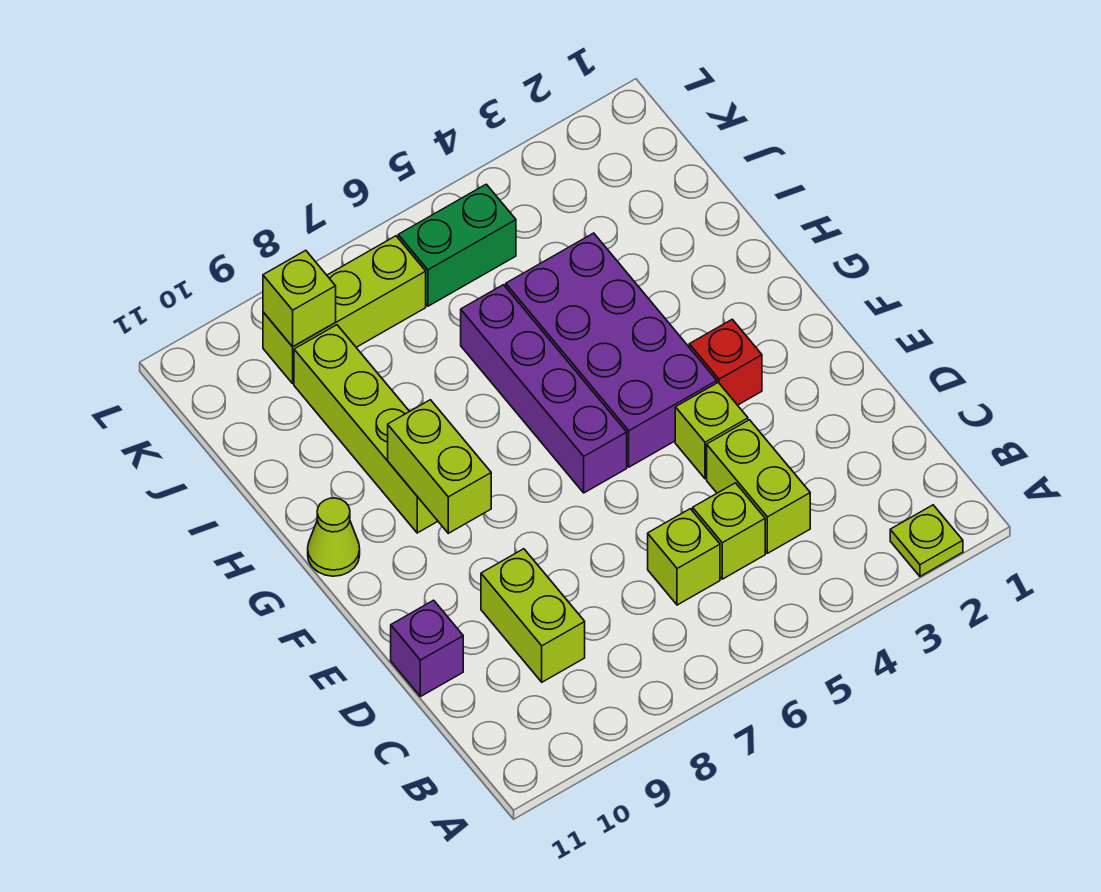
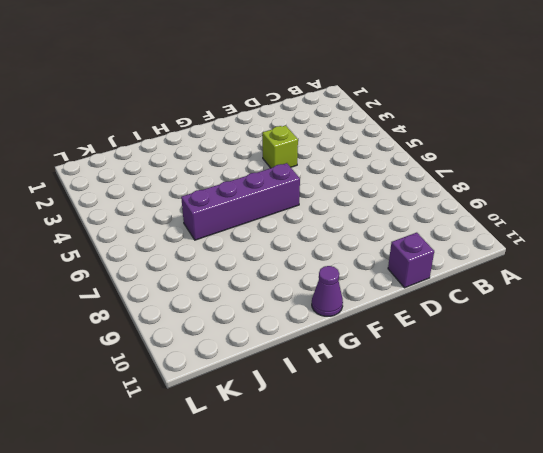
purple cone G11 level 1 -> lime cone G11 level 1
none -> lime plate A2 level 1
none -> lime brick C4:D4 level 1
none -> lime brick C5 level 1

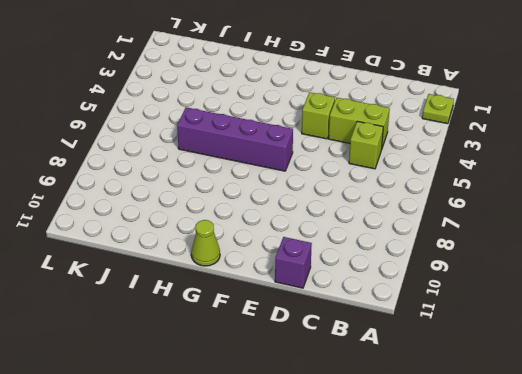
none -> lime brick C6 level 1
none -> lime brick C9:D9 level 1
none -> red brick F3 level 1

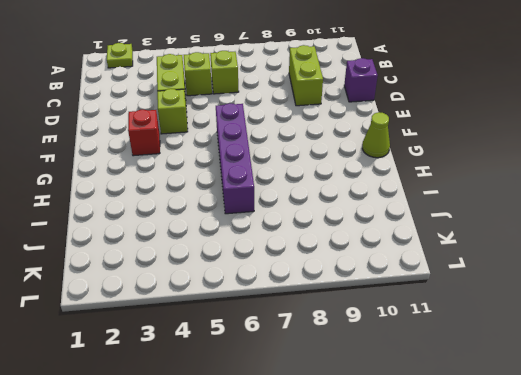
none -> purple brick F4:I5 level 1
none -> lime brick G9:J9 level 1
none -> green brick K5:K6 level 1

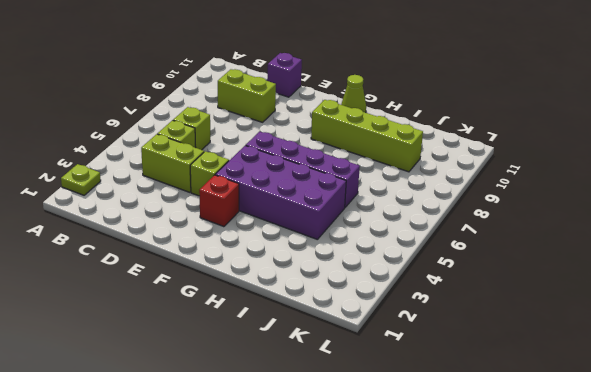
none -> green brick K5:K6 level 1
none -> lime brick K7:K9 level 1
none -> lime brick F9:G9 level 2

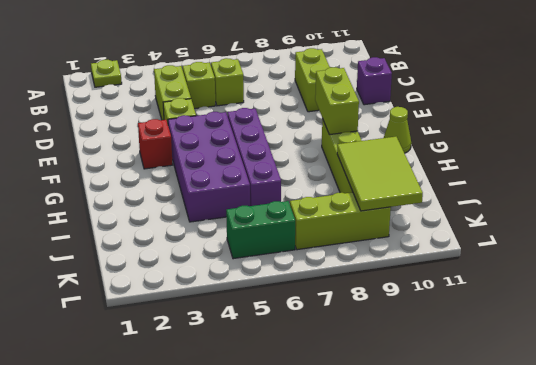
lime tile I9:K10 level 2 -> lime brick K9 level 2

